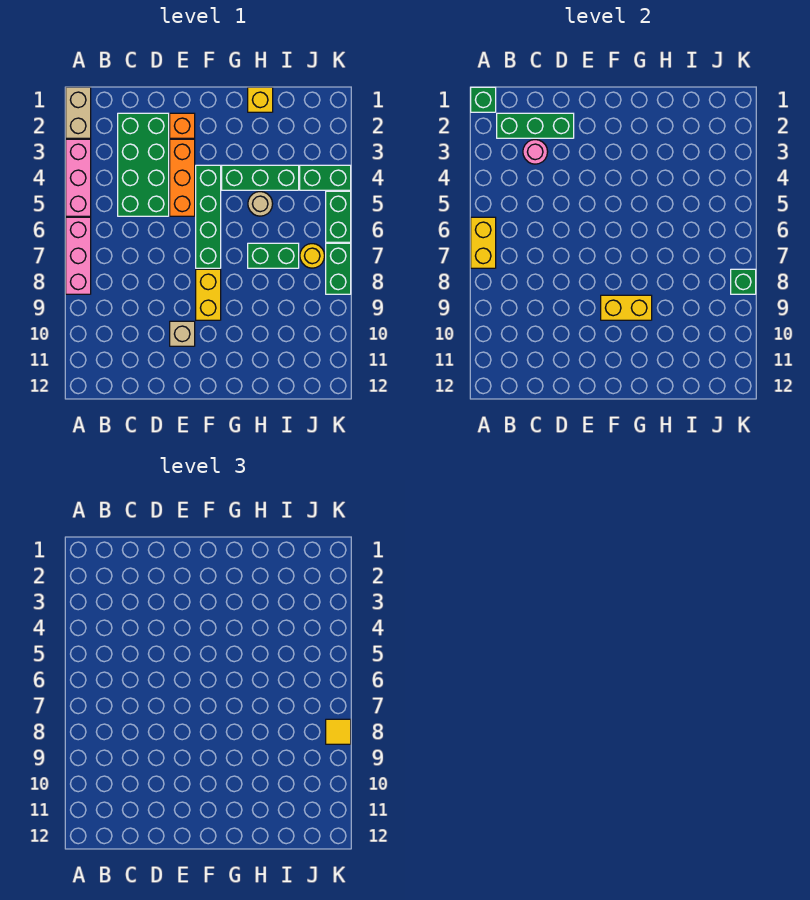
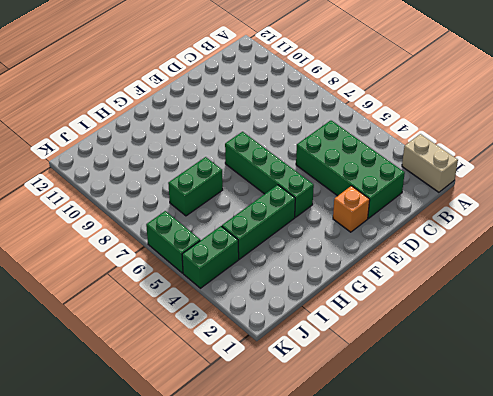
none -> pink brick A3:A5 level 1
none -> pink brick A6:A8 level 1
none -> orange brick E3:E5 level 1

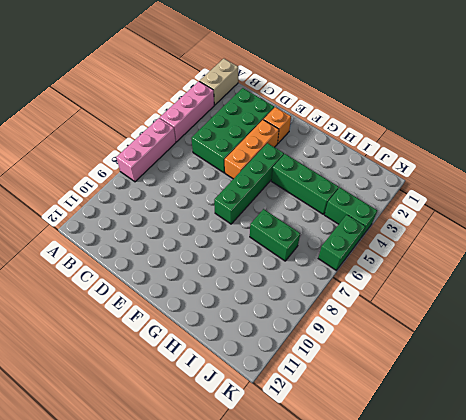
none -> tan brick E10 level 1
none -> yellow brick F8:F9 level 1
none -> yellow brick H1 level 1

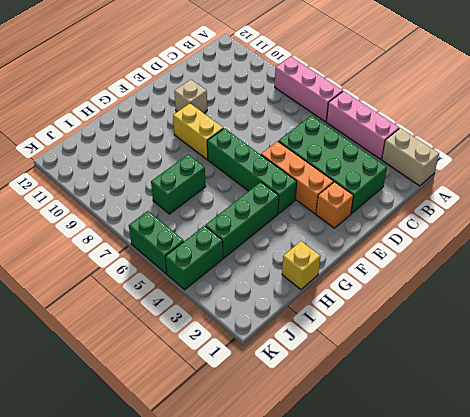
none -> tan round brick H5 level 1
none -> yellow round brick J7 level 1
none -> green brick K7:K8 level 1

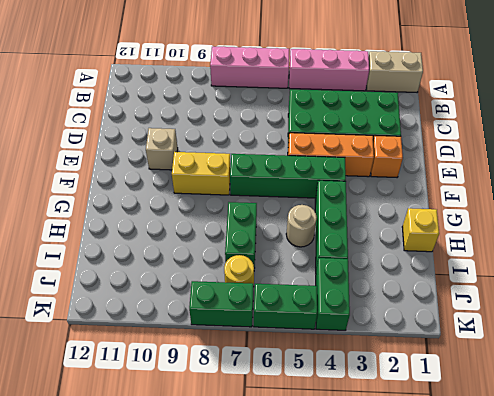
none -> green brick A1 level 2
none -> yellow brick A6:A7 level 2
none -> green brick B2:D2 level 2

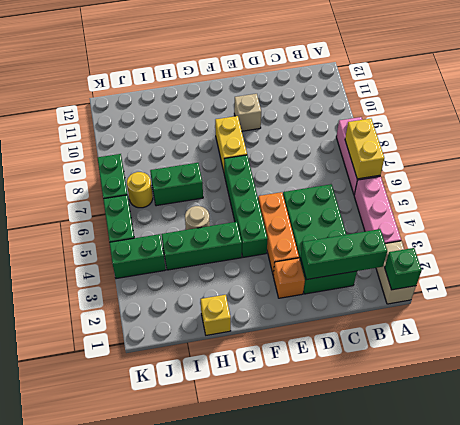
none -> pink round brick C3 level 2
none -> yellow brick F9:G9 level 2
none -> green brick K8 level 2

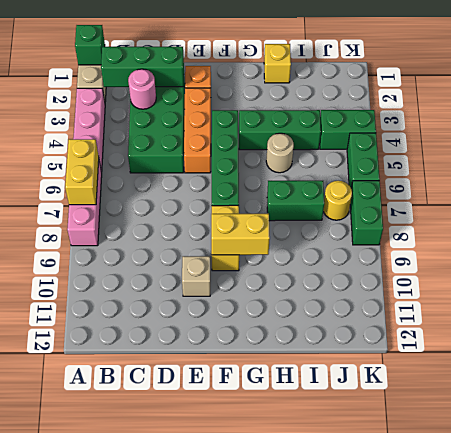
none -> green brick K8 level 2
none -> yellow tile K8 level 3

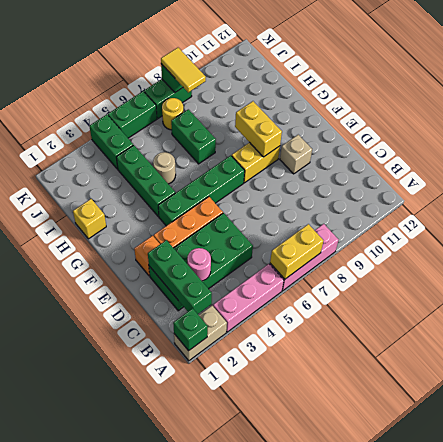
yellow tile J8:K8 level 3 -> yellow tile K8 level 3

